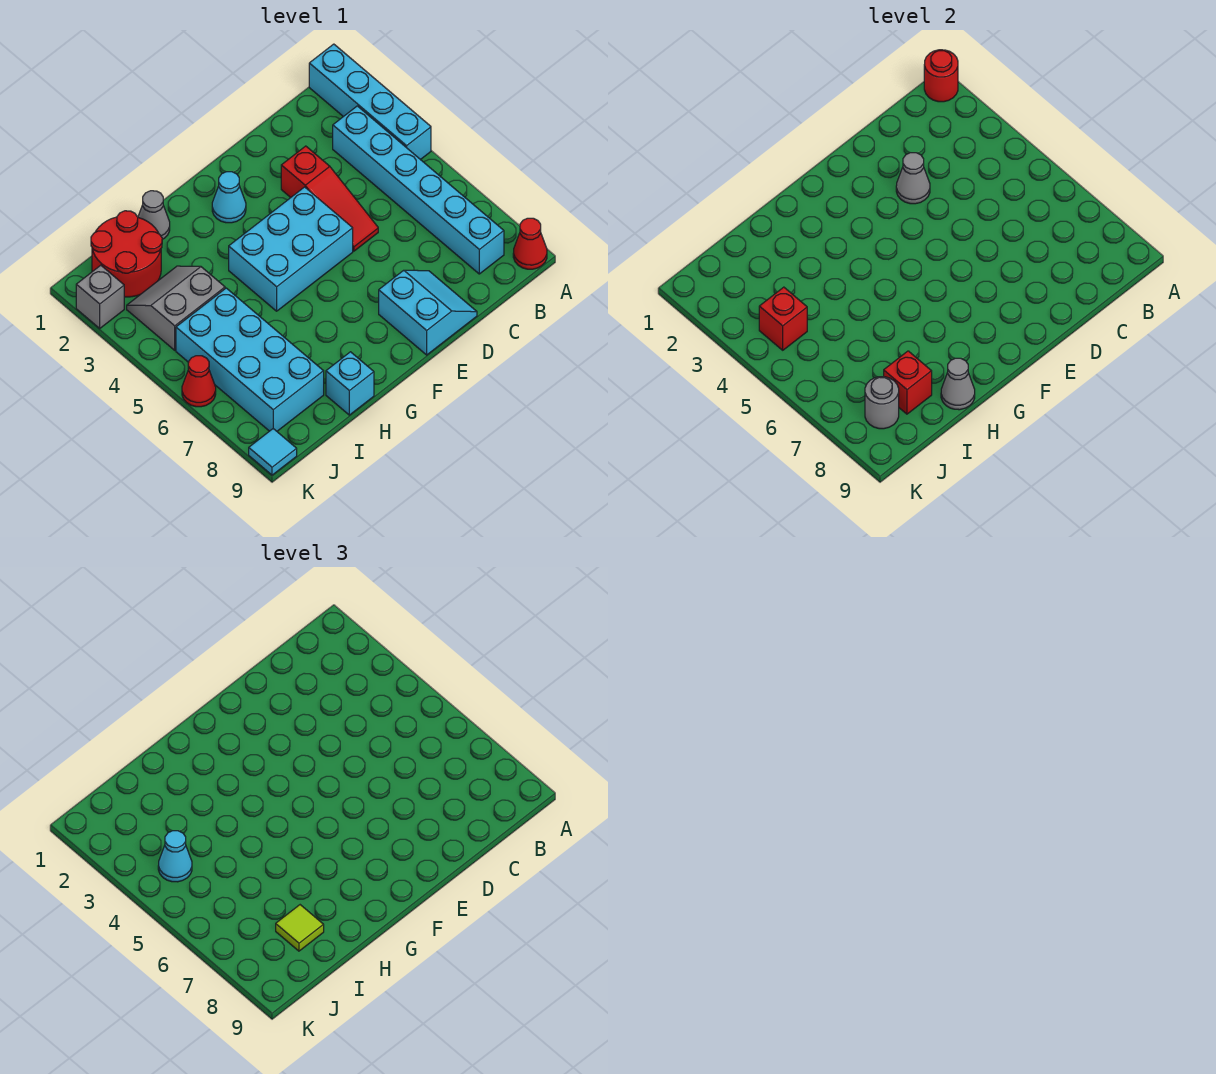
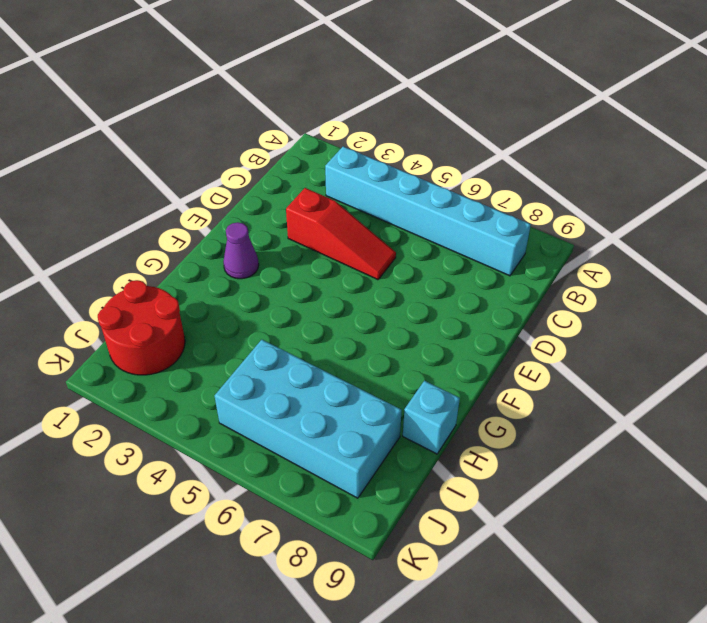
purple cone F2 level 1 -> cyan cone F2 level 1
none -> cyan brick A1:A4 level 1
none -> red cone A9 level 1
none -> cyan slope D8:E9 level 1 top E

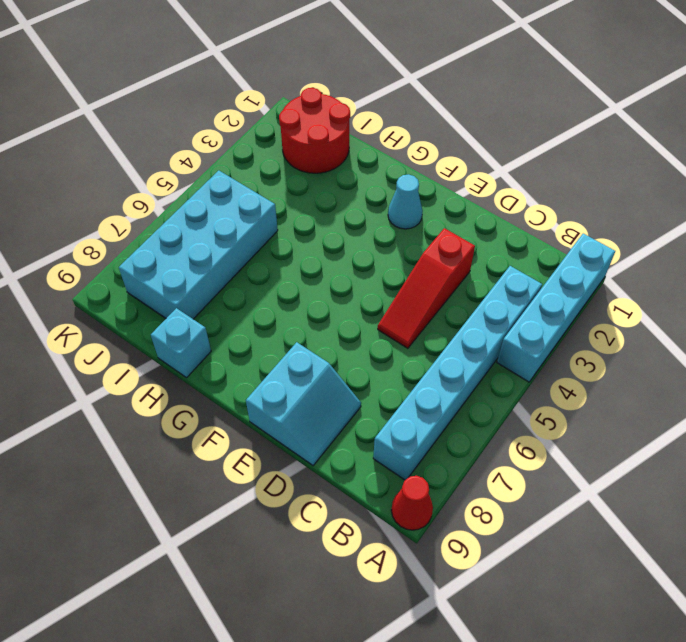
none -> cyan brick E4:G5 level 1
none -> grey cone H1 level 1
none -> grey slope I3:J4 level 1 top 4

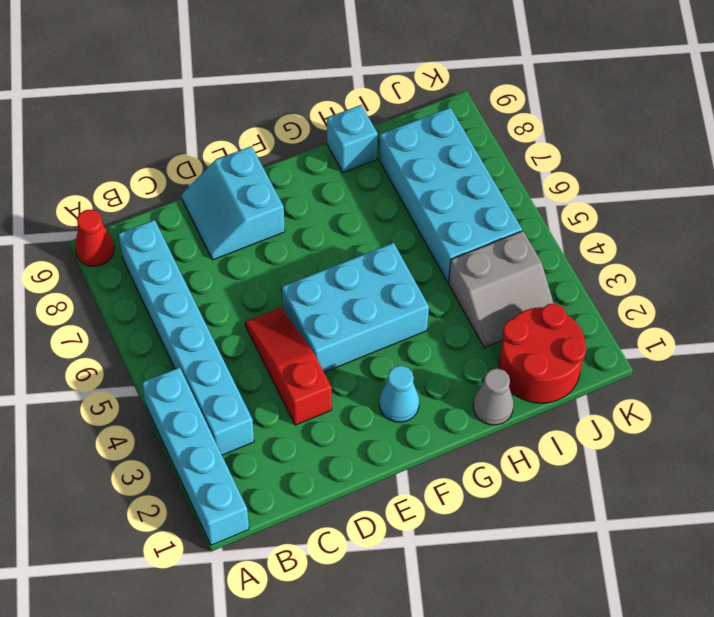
none -> grey brick K2 level 1
none -> red cone K6 level 1
none -> cyan tile K9 level 1

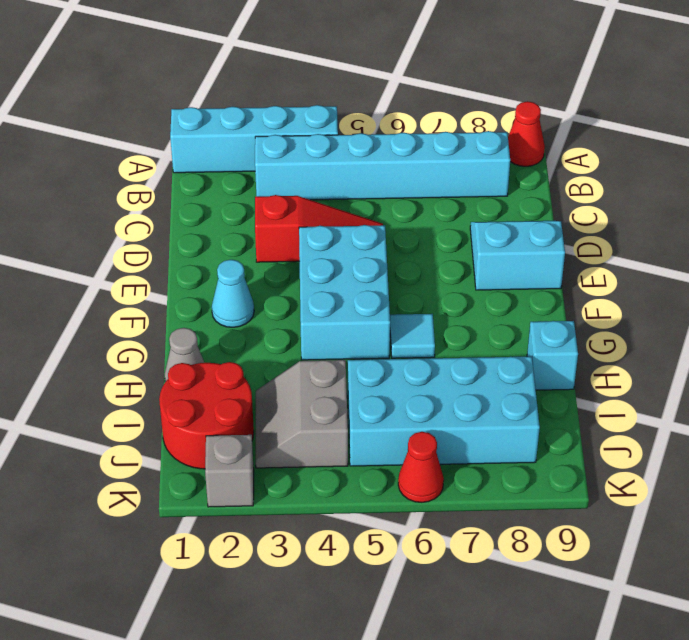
cyan tile G6 level 1 -> cyan tile K9 level 1
none -> red round brick A1 level 2
none -> grey cone D3 level 2
none -> grey cone H9 level 2

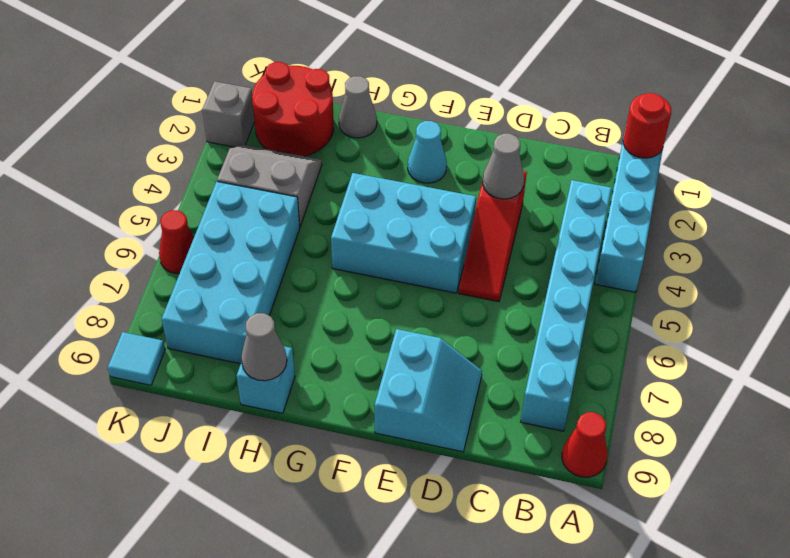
none -> red brick I8 level 2
none -> red brick J4 level 2
none -> grey round brick J8 level 2

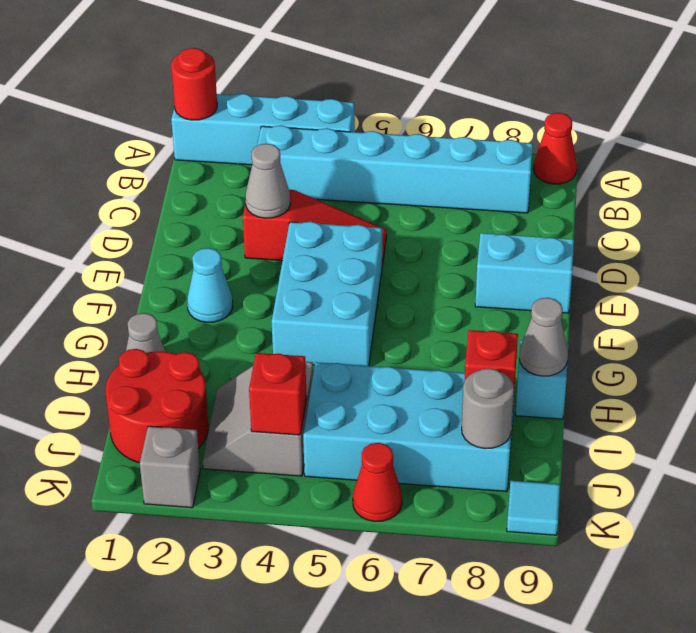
none -> lime tile I8 level 3
none -> cyan cone J4 level 3

